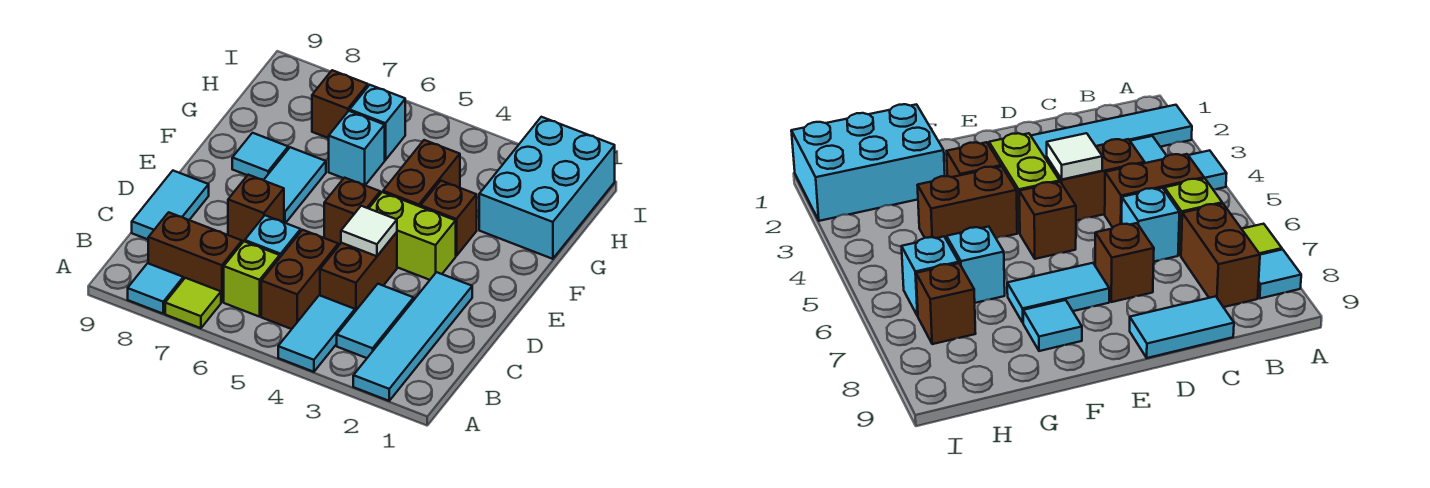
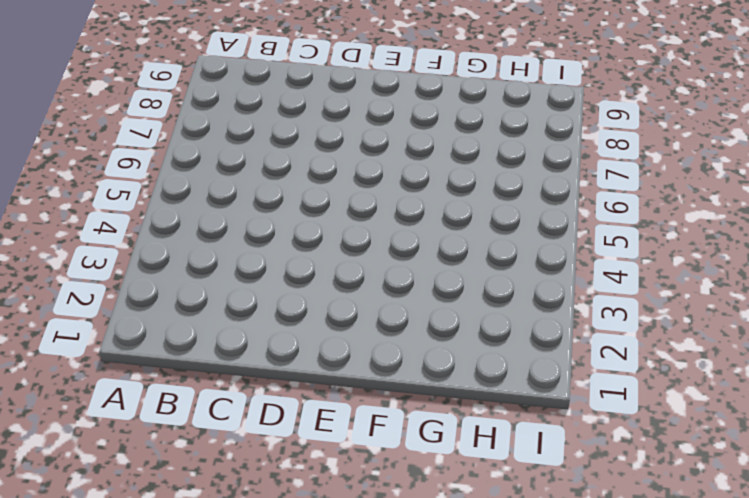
none -> cyan tile A2:D2 level 1
none -> cyan tile A4:B4 level 1
none -> lime tile A7 level 1

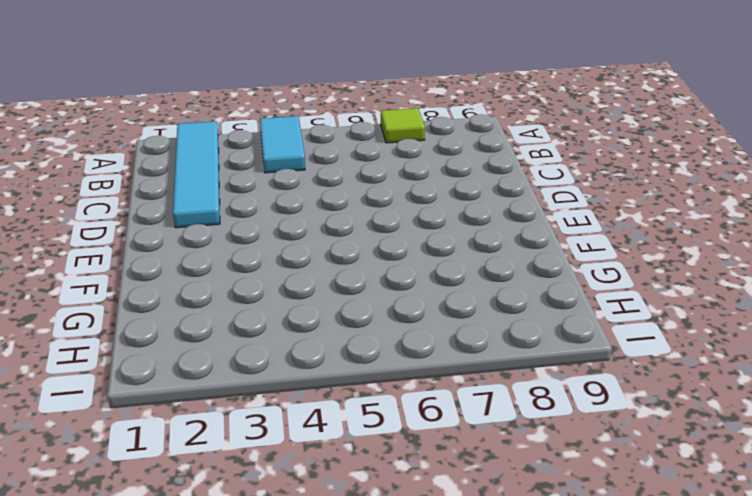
none -> cyan tile A8 level 1
none -> cyan tile B3:C3 level 1
none -> brown brick B5:C5 level 1

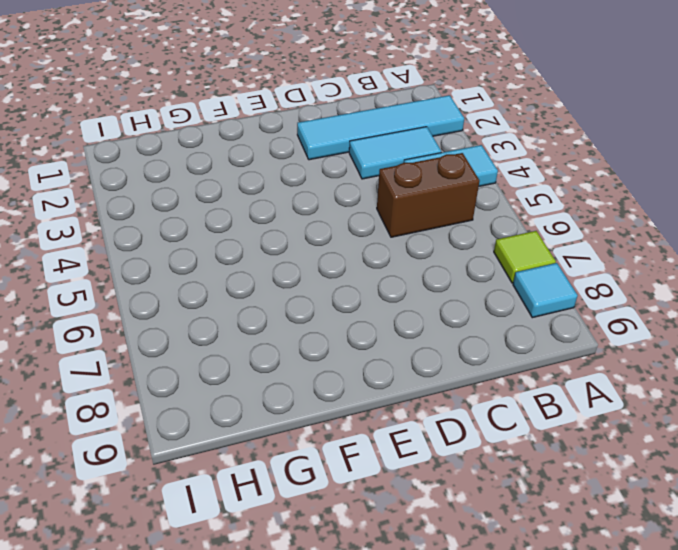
none -> lime brick B6 level 1
none -> brown brick B7:B8 level 1
none -> brown brick C4:D4 level 1

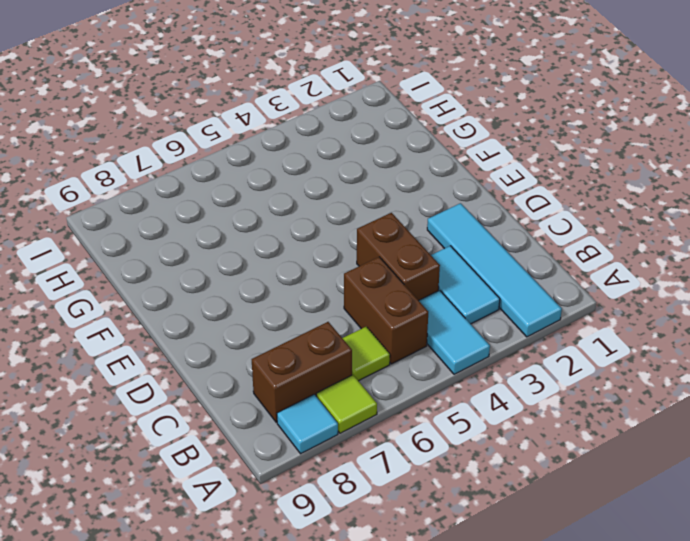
lime tile B6 level 1 -> lime brick B6 level 1
none -> cyan brick C6 level 1
none -> cyan tile C9:D9 level 1
none -> brown brick D7 level 1

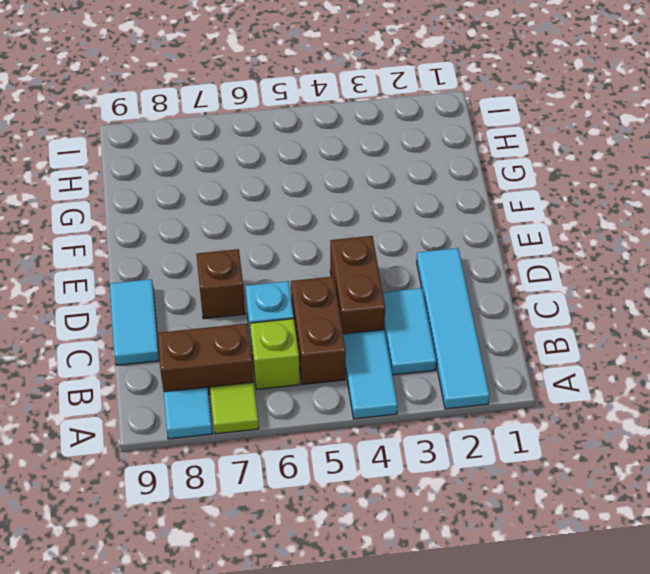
none -> lime brick E3:E4 level 1
none -> brown brick E5 level 1
none -> cyan tile E7:F7 level 1

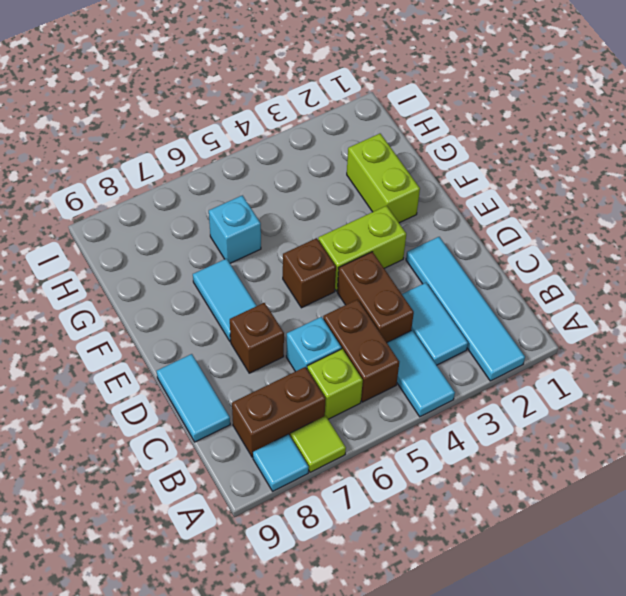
lime brick F2:G2 level 1 -> cyan brick G1:I2 level 1
none -> brown brick F3 level 1
none -> brown brick F4:G4 level 1
none -> cyan tile F8 level 1

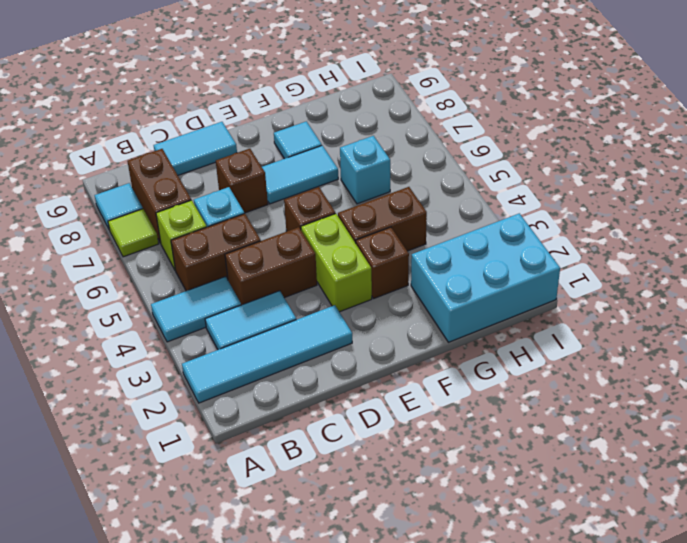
none -> cyan brick H6 level 1
none -> brown brick H7 level 1
none -> white tile D4 level 2

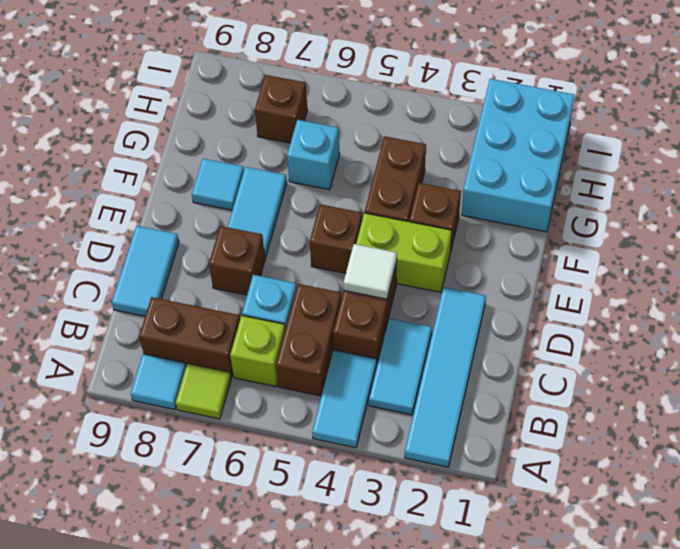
none -> cyan brick H6 level 1

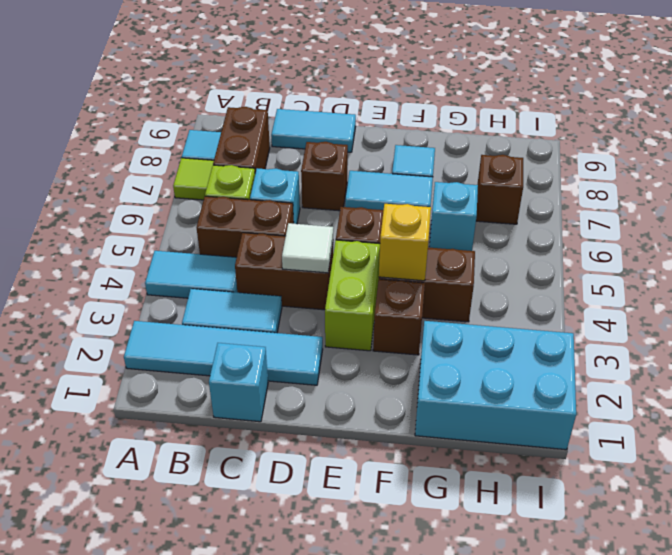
cyan brick C1 level 1 -> cyan brick H6 level 1
yellow brick F4 level 2 -> none

